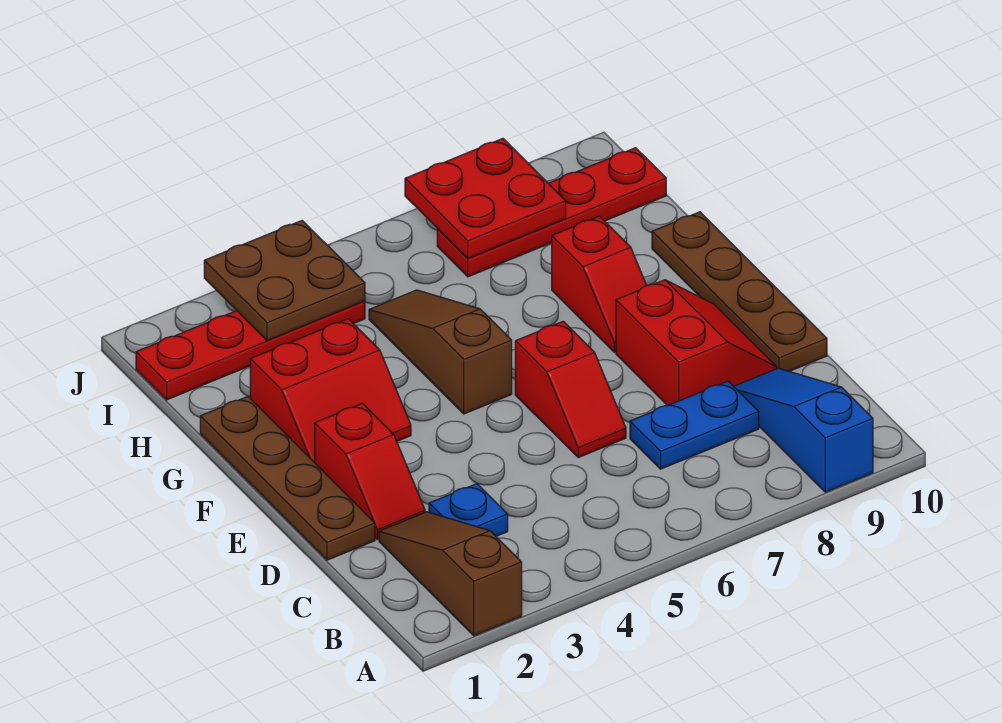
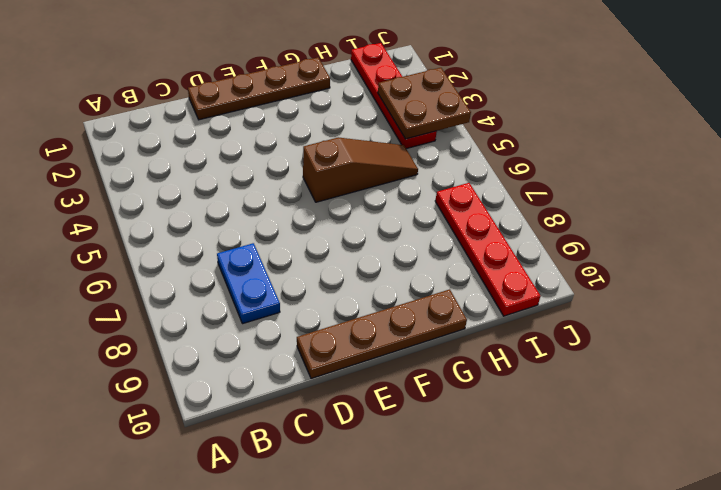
none -> brown slope A2:C2 level 1 top A
none -> blue slope A9:C9 level 1 top A
none -> blue plate C3 level 1

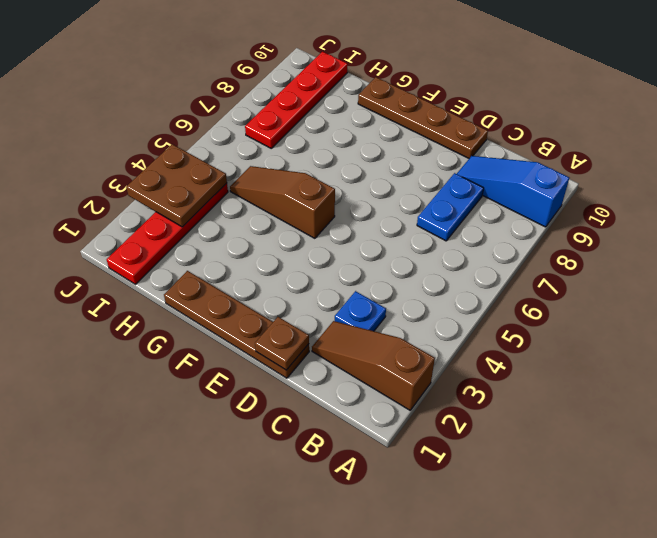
brown plate D1 level 2 -> none
none -> red slope D2:E2 level 1 top E
none -> red slope D6:E6 level 1 top E
none -> red slope D8:E9 level 1 top 8

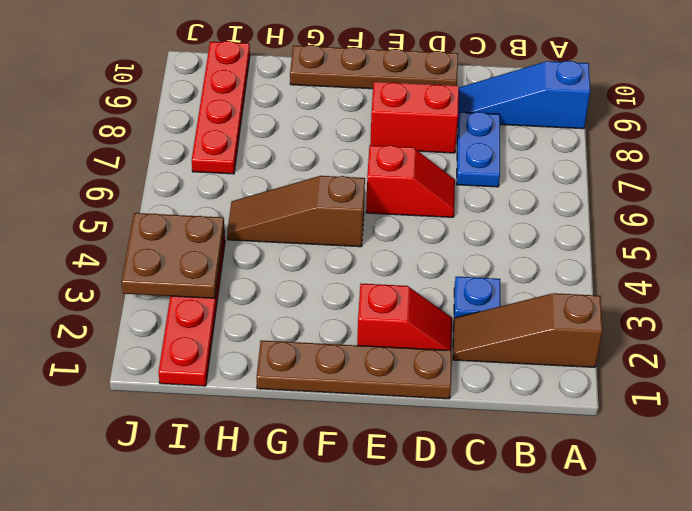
none -> red slope F2:G3 level 1 top G
none -> red slope F8:G8 level 1 top G
none -> red plate I7:J8 level 2

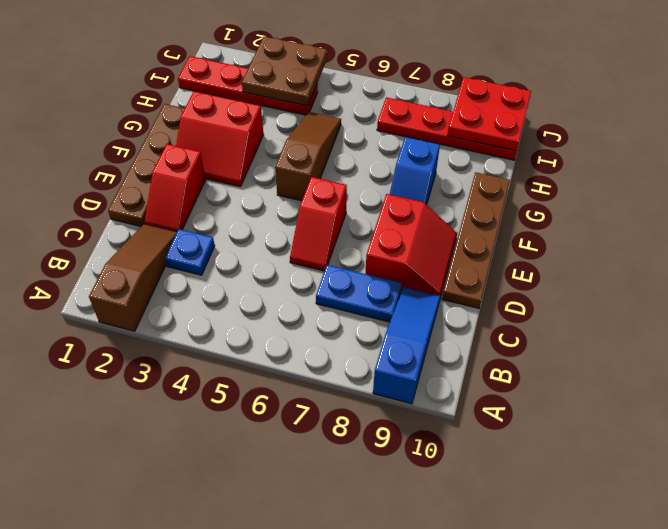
blue slope F8:G8 level 1 top G -> red slope F8:G8 level 1 top G
red plate I9:J10 level 2 -> red plate I7:J8 level 2

